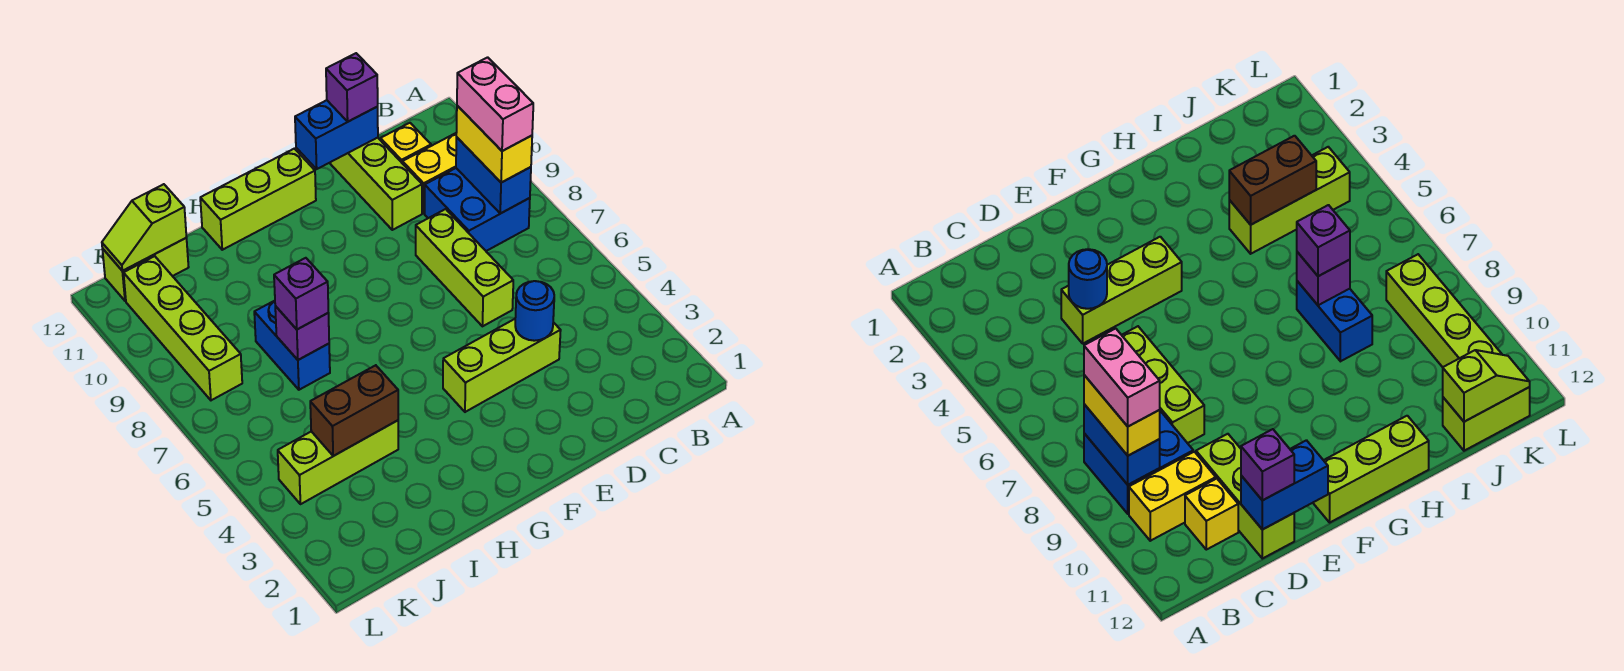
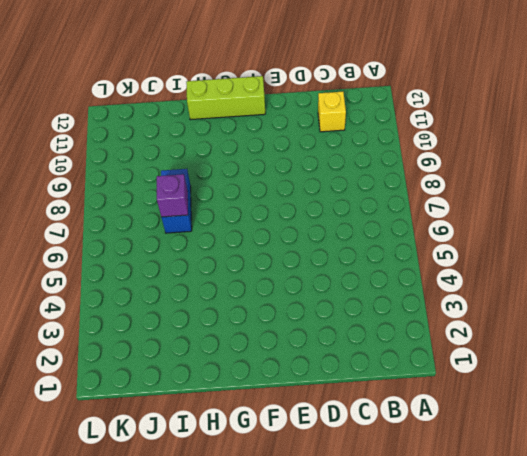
none -> blue brick B8:C9 level 1
none -> yellow brick B10:C10 level 1
none -> lime brick D4:F4 level 1

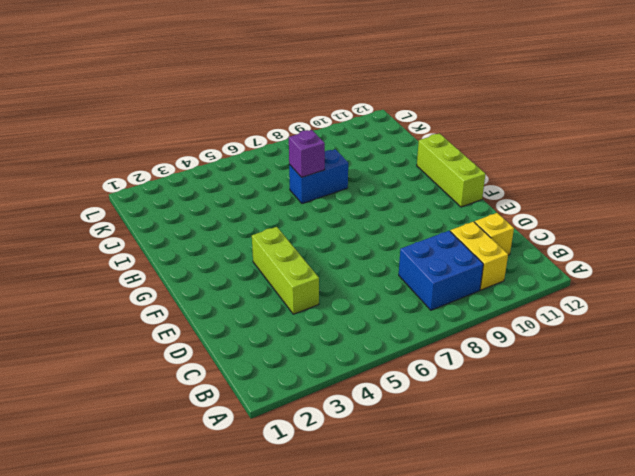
none -> lime brick D6:D8 level 1
none -> lime brick D10:D12 level 1
none -> lime brick I4:K4 level 1

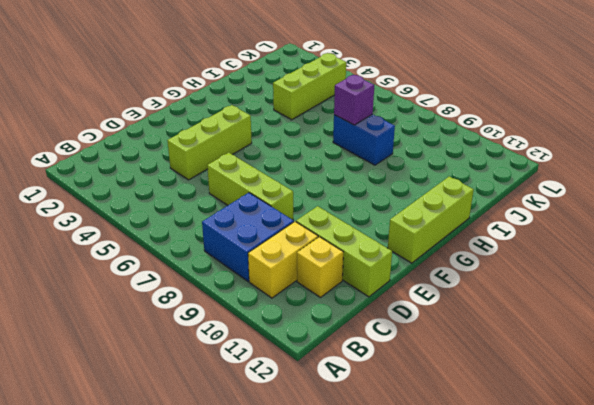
none -> lime brick J12:K12 level 1
none -> lime brick K8:K11 level 1
none -> blue brick B8:B9 level 2

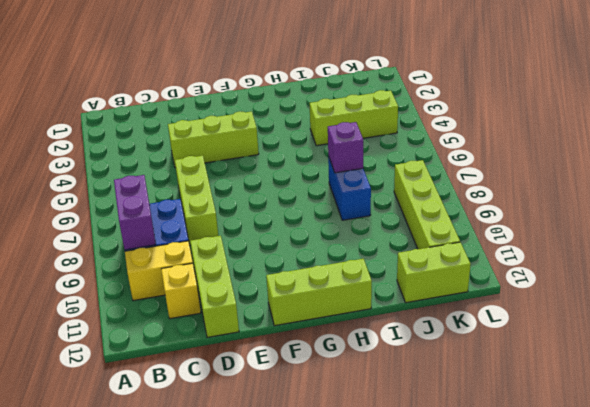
purple brick B8:B9 level 2 -> blue brick B8:B9 level 2
none -> blue round brick D4 level 2
none -> blue brick D12:E12 level 2
none -> brown brick I4:J4 level 2

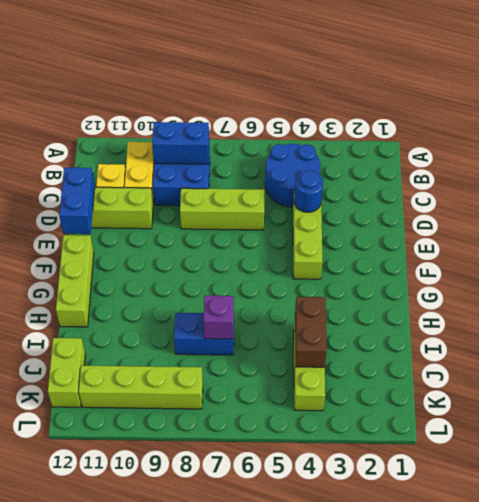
blue round brick B4:C5 level 1 -> none
none -> lime slope J12:K12 level 2 top J
none -> yellow brick B8:B9 level 3
none -> purple brick D12 level 3

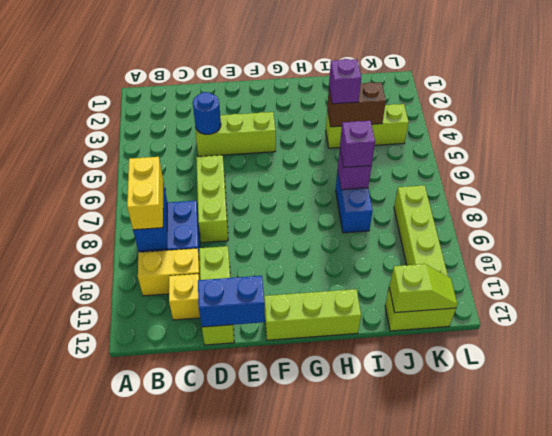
purple brick I4 level 3 -> purple brick D12 level 3
none -> pink brick B8:B9 level 4

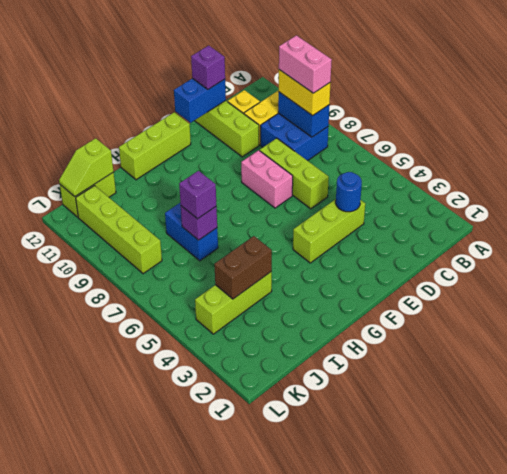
pink brick E7:E8 level 1 -> none

